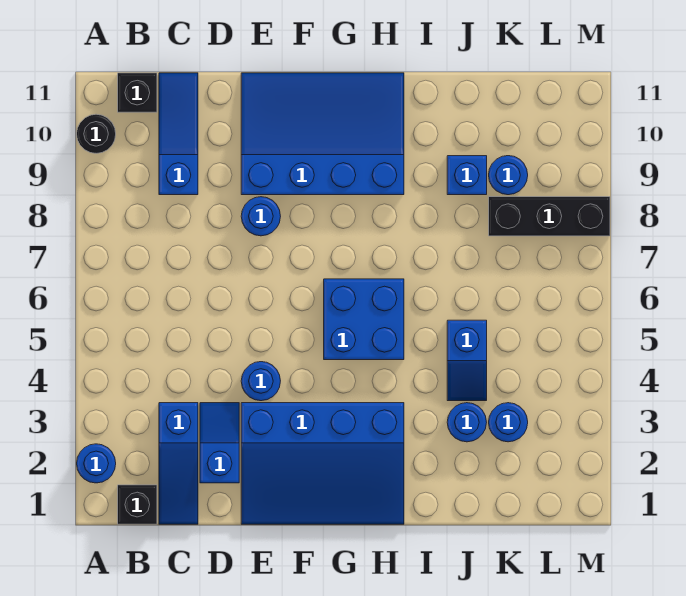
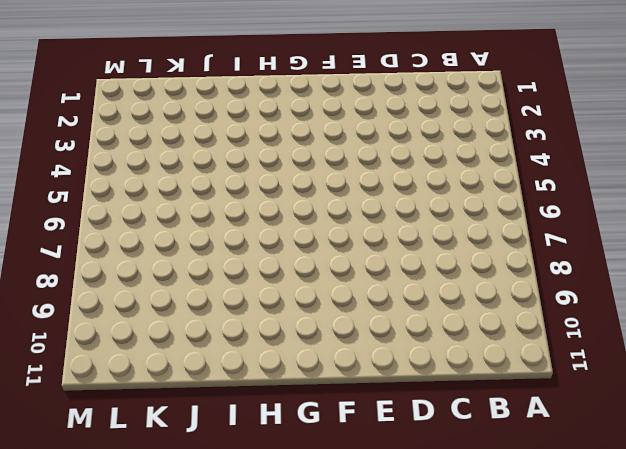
none -> blue round brick A2 level 1
none -> black round brick A10 level 1
none -> black brick B1 level 1

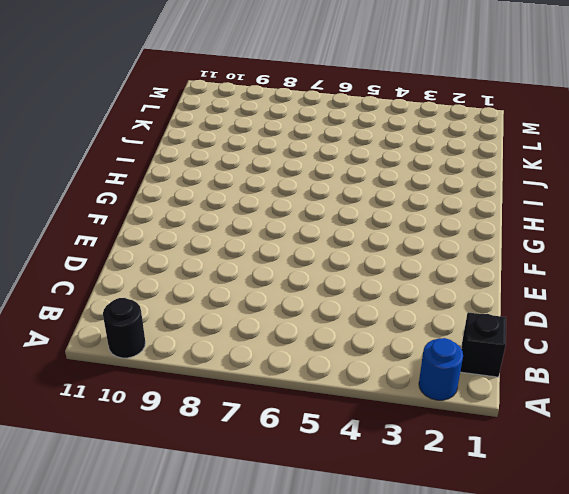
none -> black brick B11 level 1
none -> blue slope C1:C3 level 1 top 3
none -> blue slope C9:C11 level 1 top 9

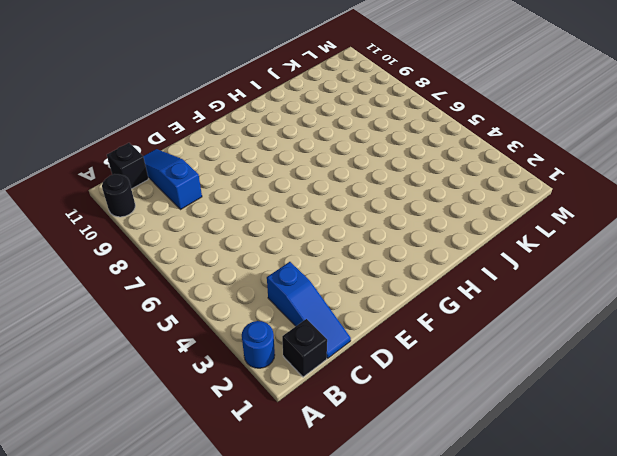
none -> blue slope D2:D3 level 1 top 2
none -> blue slope E1:H3 level 1 top 3
none -> blue round brick E4 level 1

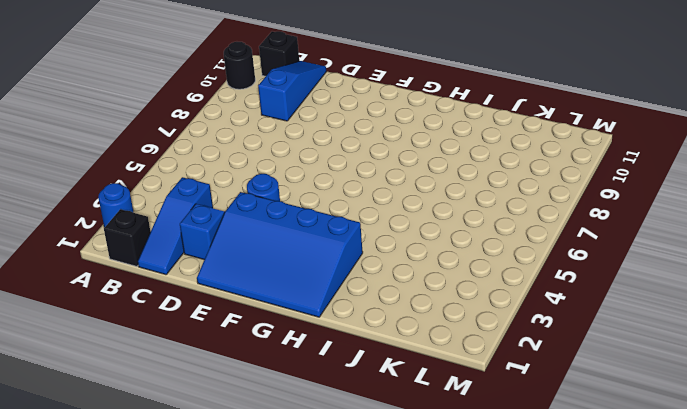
none -> blue round brick E8 level 1
none -> blue slope E9:H11 level 1 top 9
none -> blue brick G5:H6 level 1

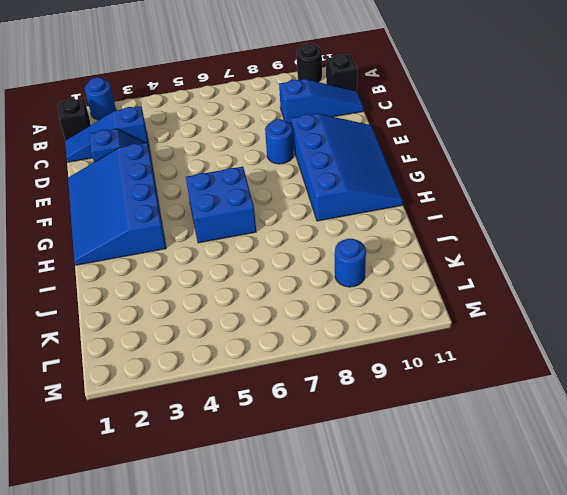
none -> blue round brick E4 level 1
none -> blue round brick J3 level 1
none -> blue slope J4:J5 level 1 top 5

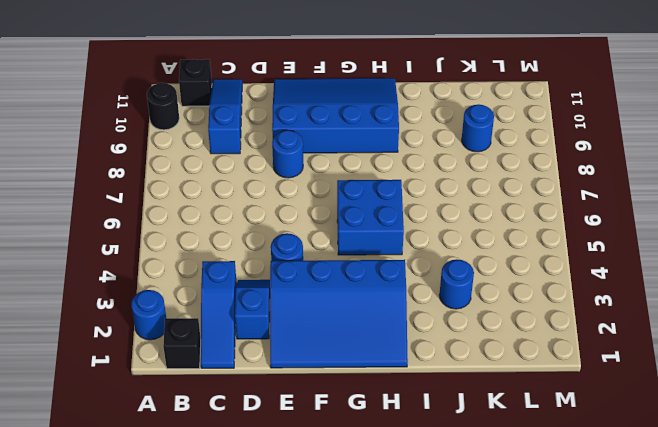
none -> blue slope J4:J5 level 1 top 5
none -> blue brick J9 level 1
none -> blue round brick K3 level 1

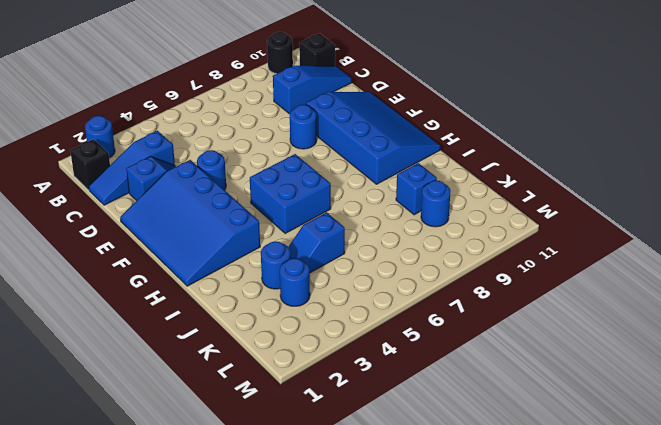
none -> black brick K8:M8 level 1

